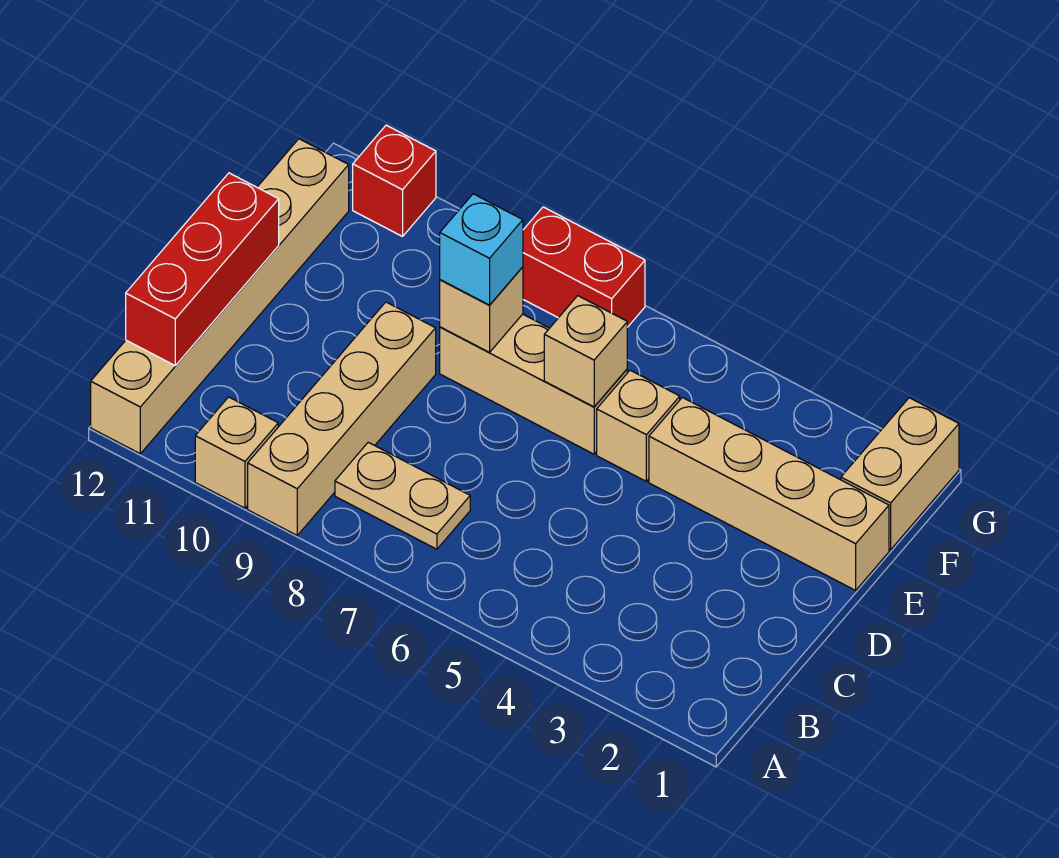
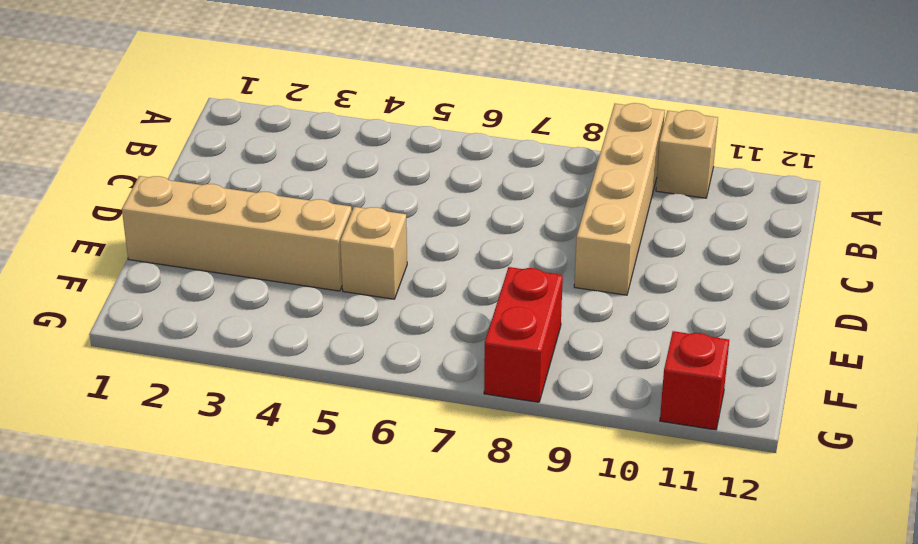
red brick F8:G8 level 1 -> red brick G7:G8 level 1
none -> tan brick A12:F12 level 1
none -> tan plate B7:B8 level 1
none -> tan brick E6:E8 level 1

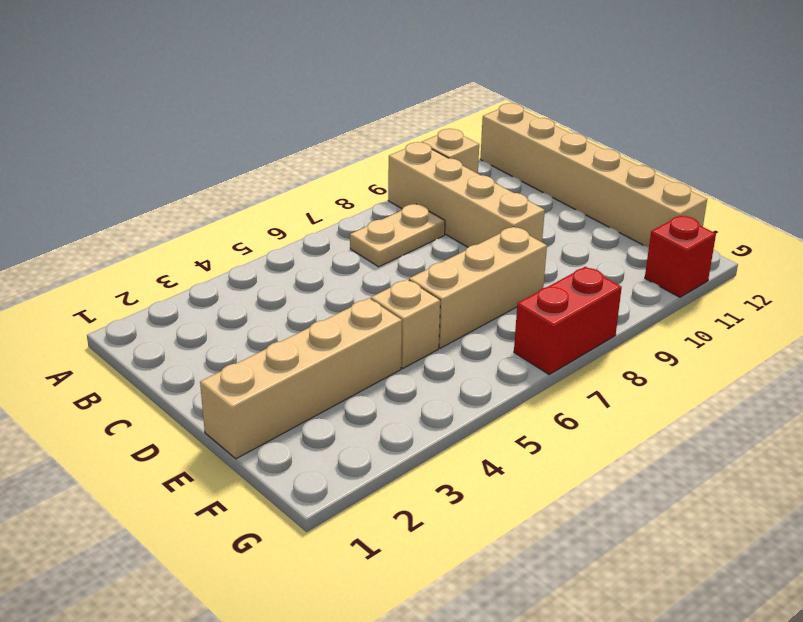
none -> tan brick F1:G1 level 1
none -> red brick B12:D12 level 2
none -> tan brick E6 level 2

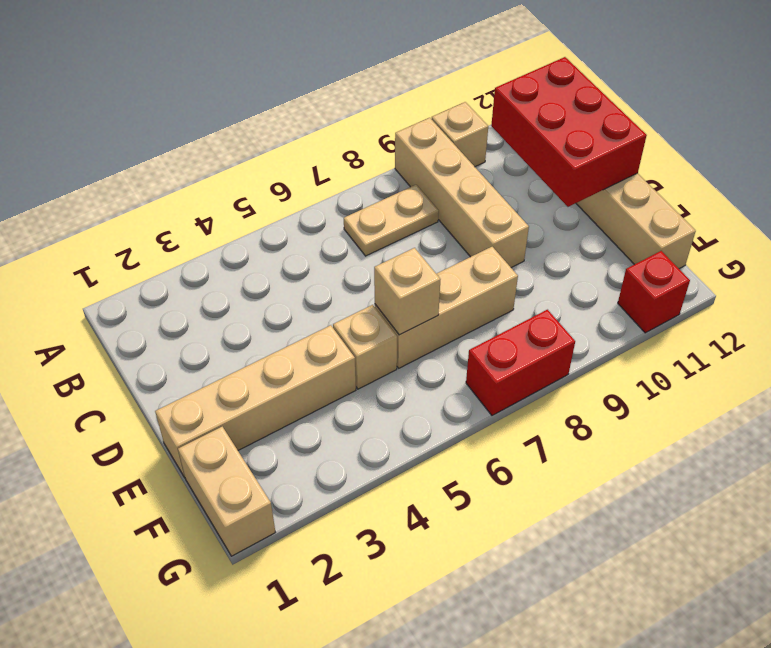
red brick B11:D12 level 2 -> red brick B12:D12 level 2
none -> tan brick E8 level 2
none -> cyan brick E8 level 3

